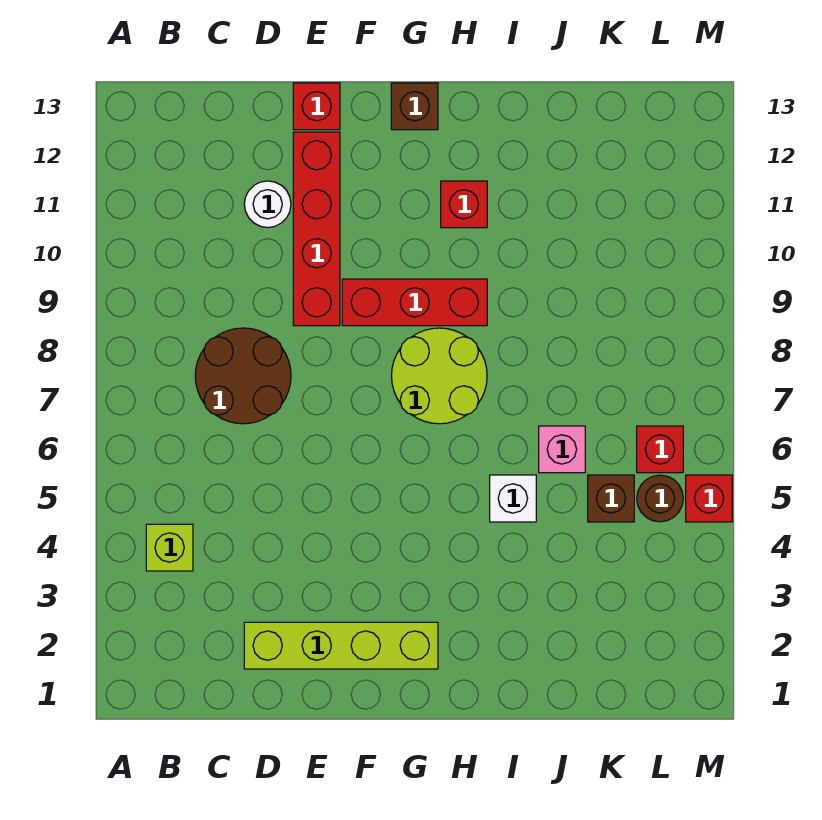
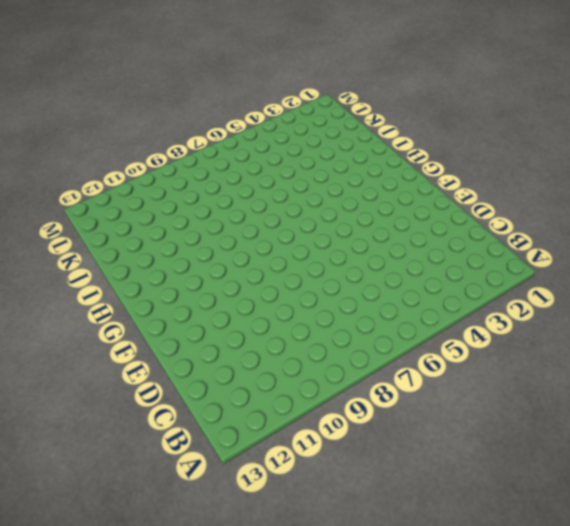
none -> lime brick B4 level 1
none -> brown round brick C7:D8 level 1
none -> lime brick D2:G2 level 1

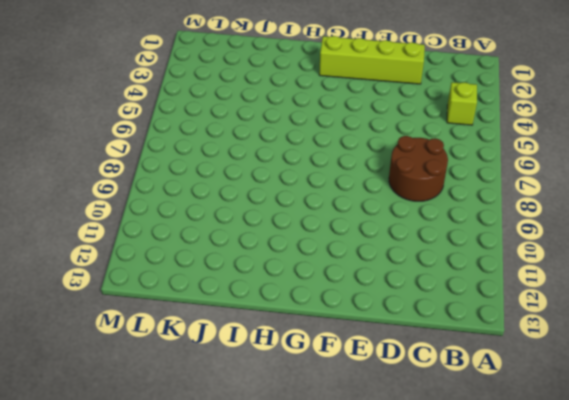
none -> white round brick D11 level 1
none -> red brick E9:E12 level 1
none -> red brick E13 level 1

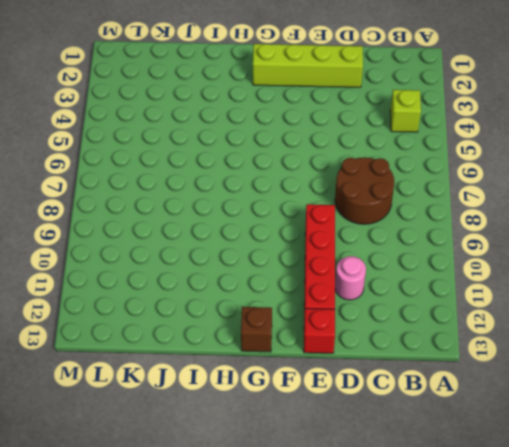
pink round brick D11 level 1 -> white round brick D11 level 1
none -> red brick F9:H9 level 1
none -> lime round brick G7:H8 level 1
none -> red brick H11 level 1

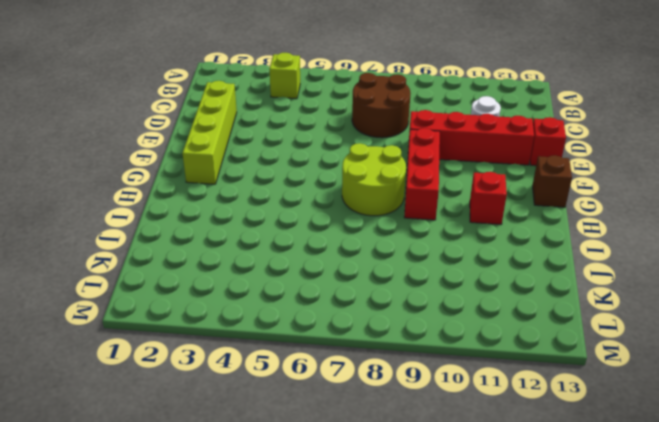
none -> white brick I5 level 1
none -> pink brick J6 level 1
none -> brown brick K5 level 1

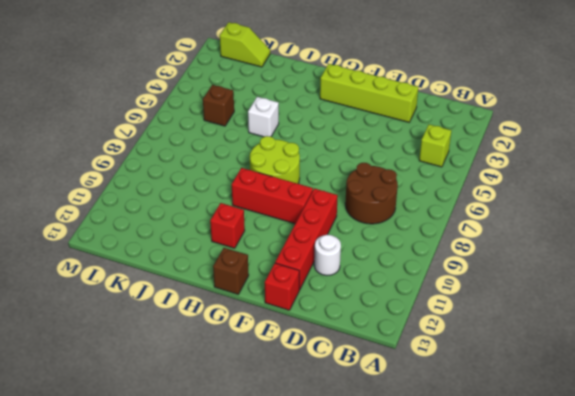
lime slope K1:L1 level 1 top L -> none
none -> pink brick J6 level 1
none -> brown round brick L5 level 1
none -> red brick L6 level 1

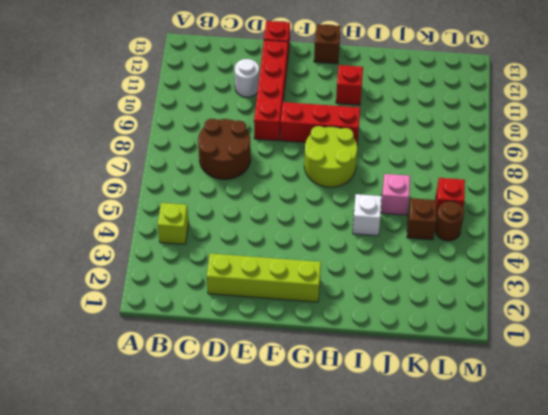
none -> red brick M5 level 1

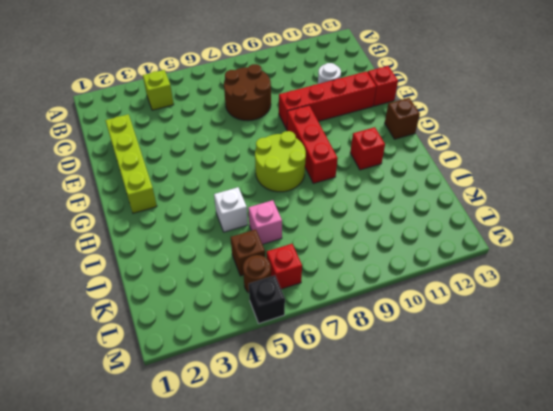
black brick M5 level 1 -> red brick M5 level 1

